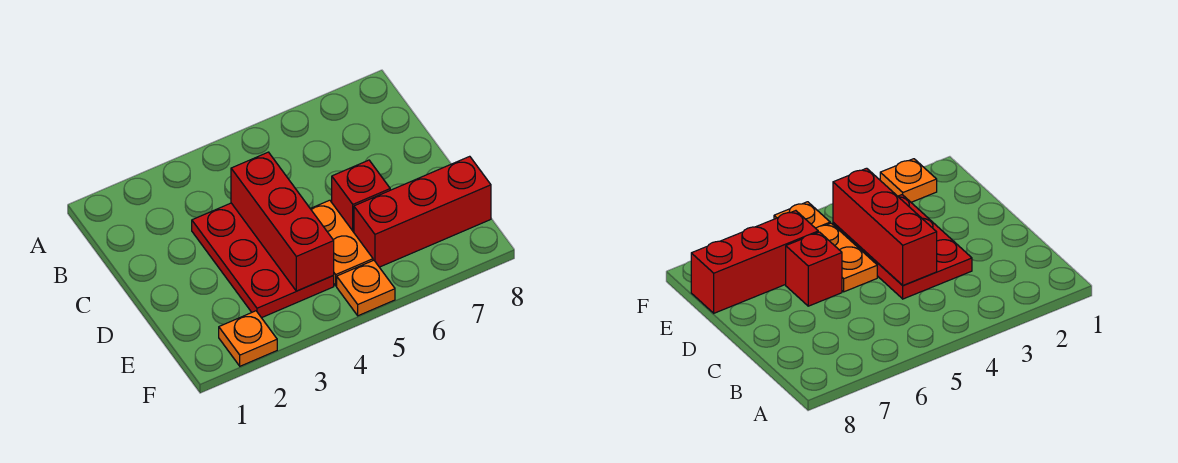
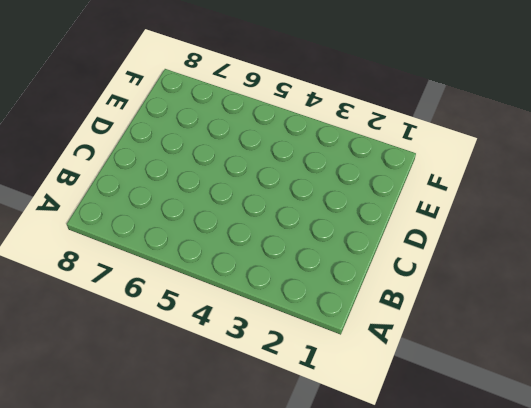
none -> red plate C3:E4 level 1
none -> orange plate D5:E5 level 1

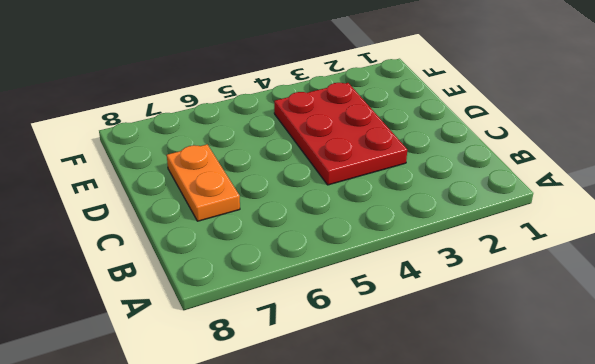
orange plate C7:D7 level 1 -> orange plate D5:E5 level 1
none -> red brick D6 level 1
none -> red brick E6:E8 level 1

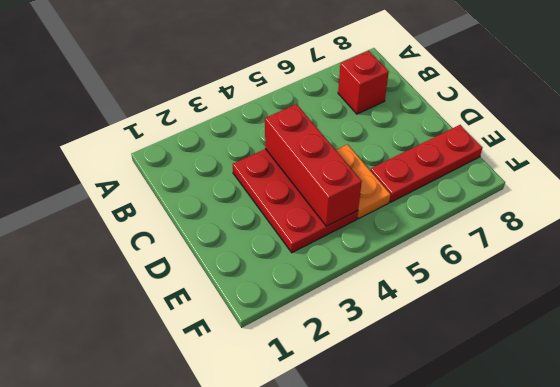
red brick B7 level 1 -> red brick D6 level 1
red plate E6:E8 level 1 -> red brick E6:E8 level 1
none -> orange plate F2 level 1
none -> orange plate F5 level 1

